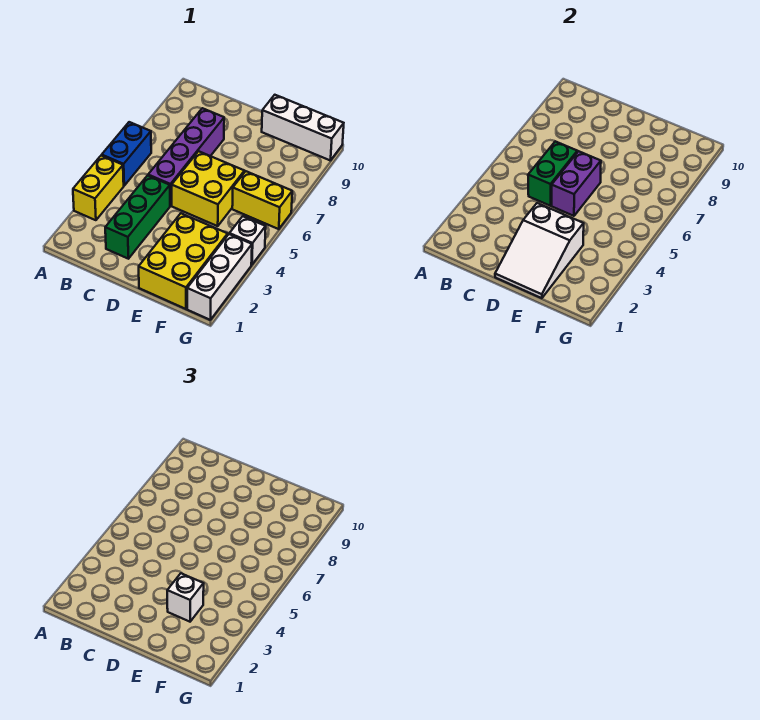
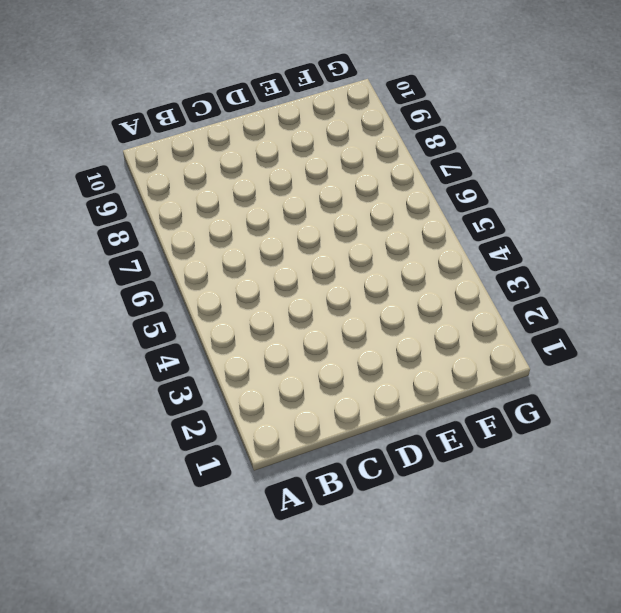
none -> yellow brick A3:A4 level 1
none -> blue brick A5:A6 level 1
none -> green brick C2:C4 level 1

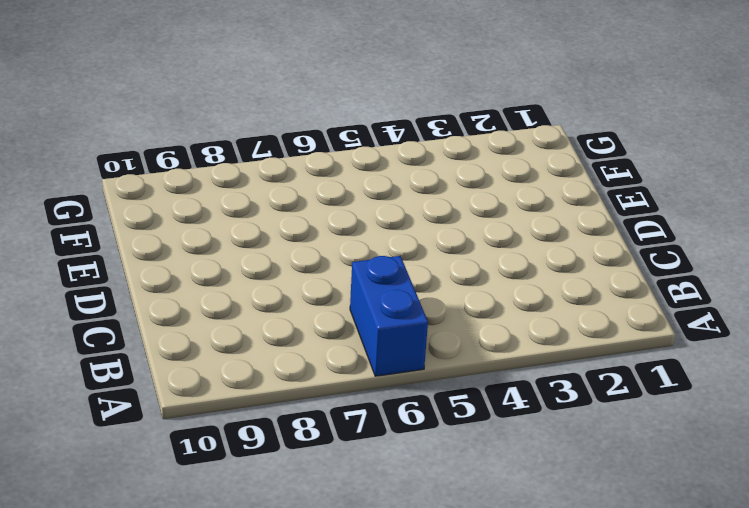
blue brick A6:B6 level 1 -> blue brick A5:A6 level 1
none -> yellow brick A3:A4 level 1
none -> green brick C2:C4 level 1
none -> purple brick C5:C8 level 1

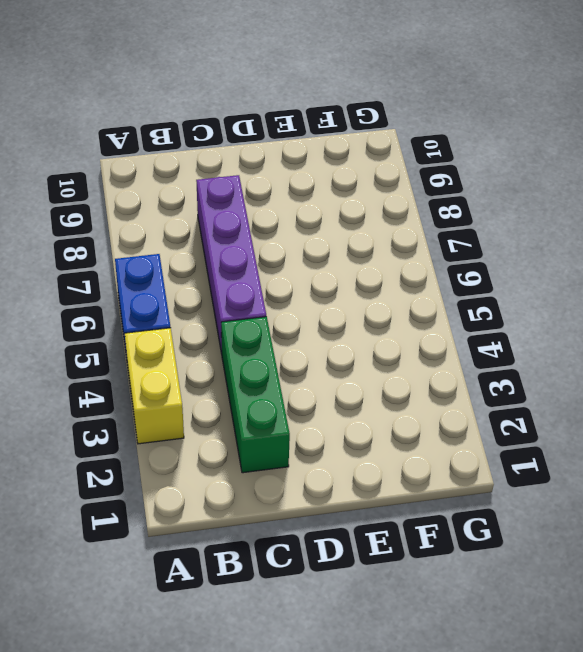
none -> yellow brick D5:E6 level 1
none -> yellow brick E1:F3 level 1
none -> white brick E10:G10 level 1

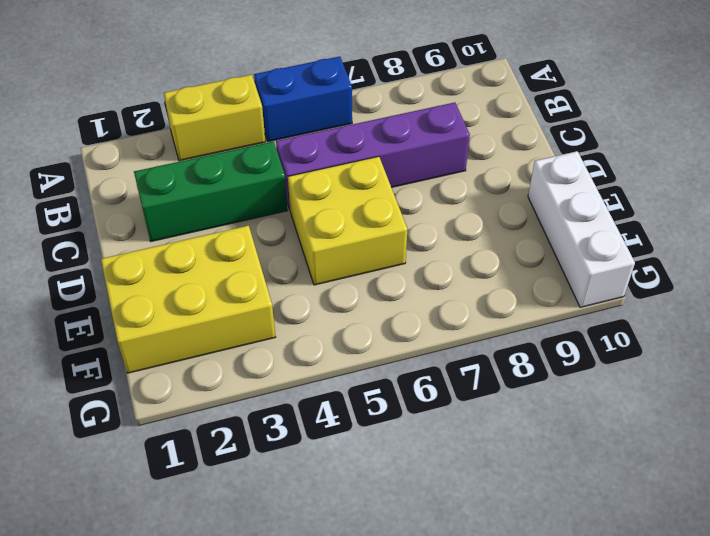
none -> yellow brick F6:G6 level 1
none -> white brick G1:G3 level 1
none -> white brick G4 level 1

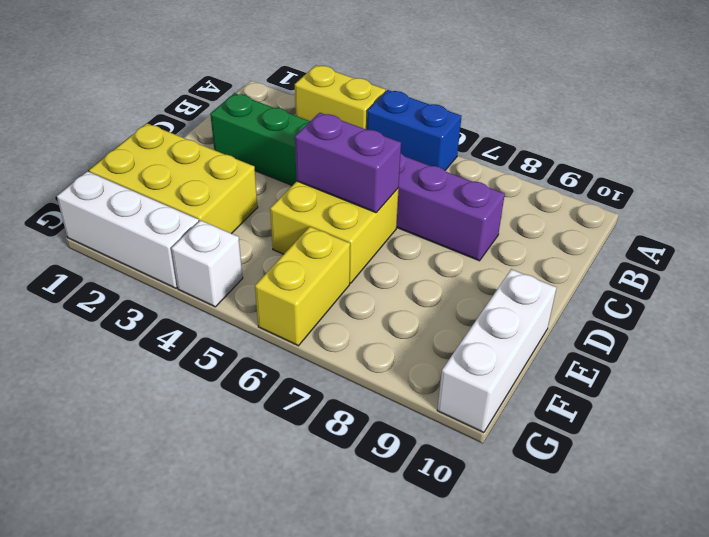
none -> green brick C5:C6 level 2
none -> white slope D1:E3 level 2 top 3
none -> white brick E3 level 3

